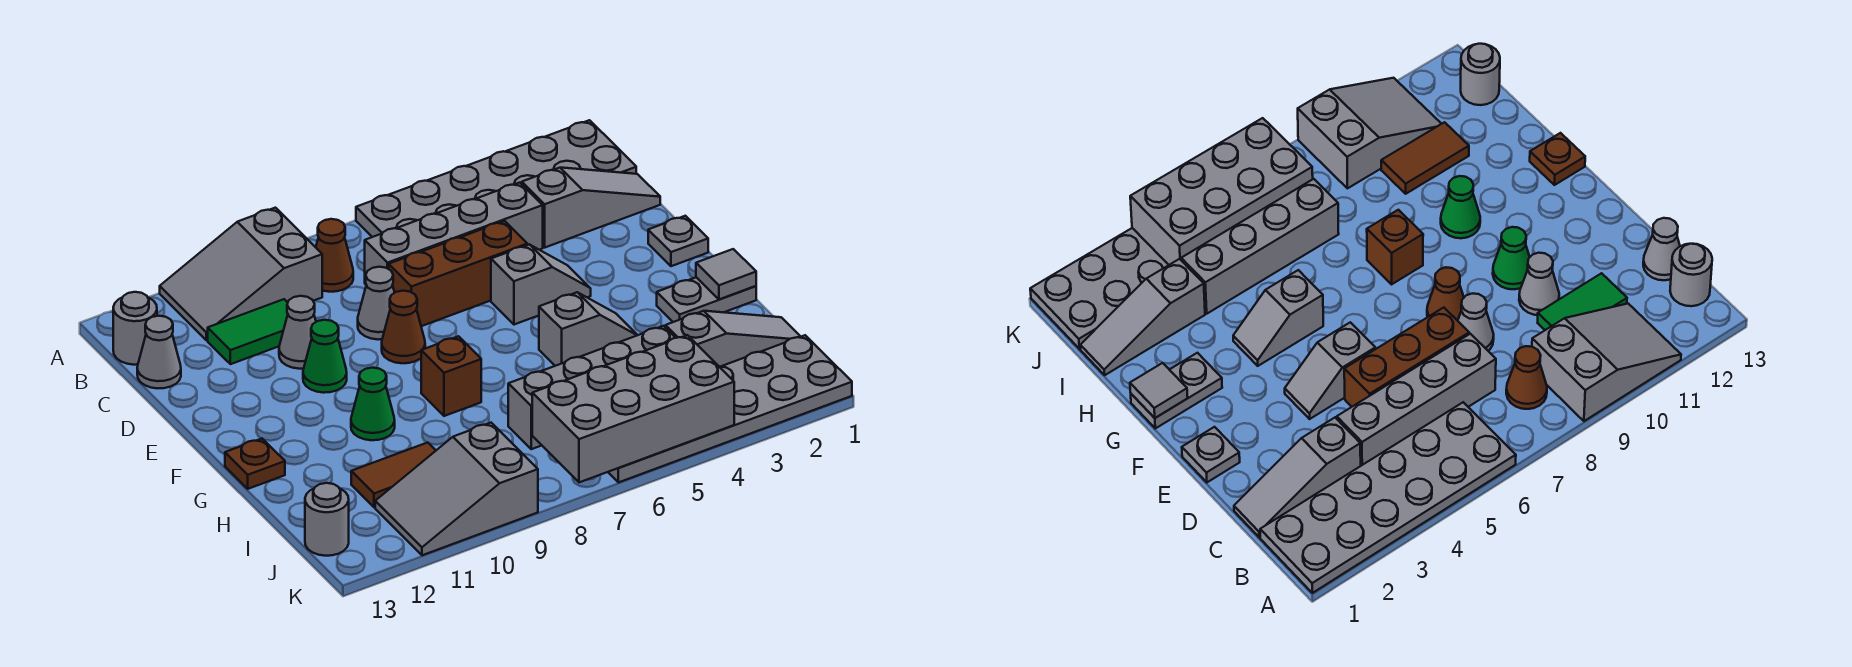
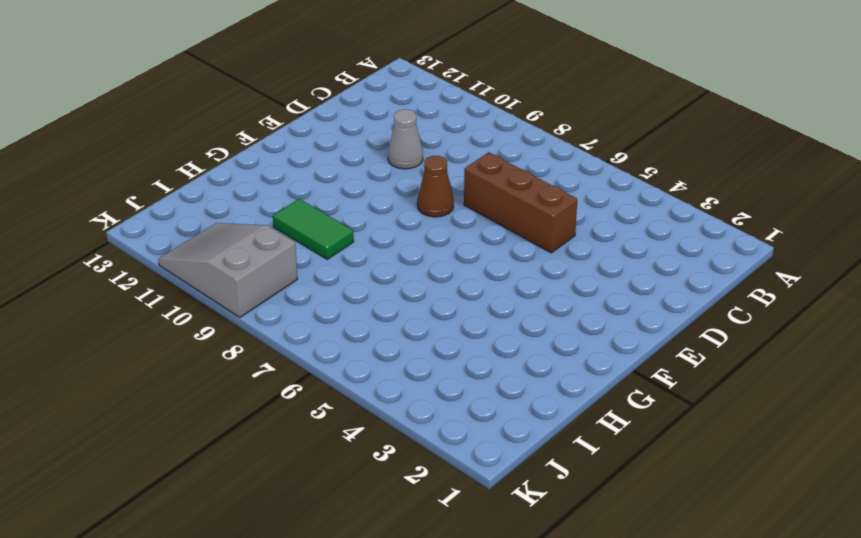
green tile H9:H10 level 1 -> green tile C10:C11 level 1
none -> grey plate A1:B6 level 1
none -> grey slope A9:B11 level 1 top 9
none -> brown cone B8 level 1

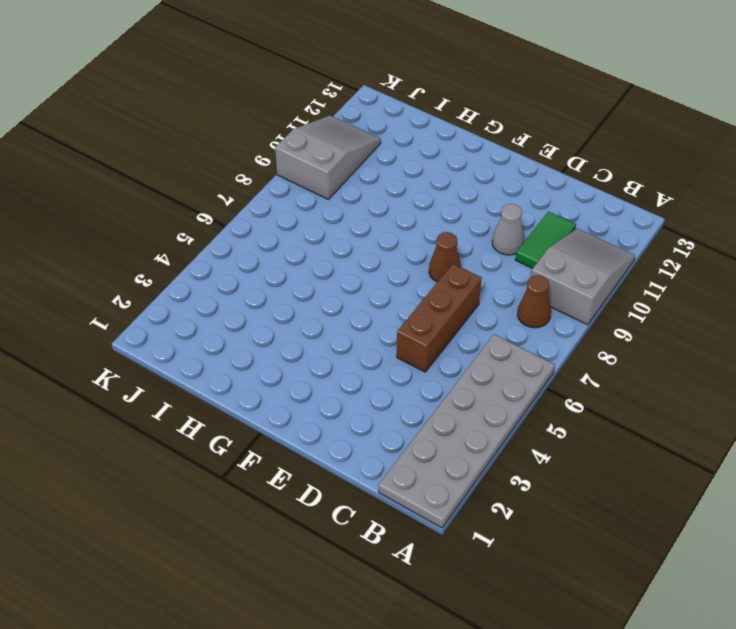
none -> grey round brick B13 level 1
none -> grey slope C1:C3 level 1 top 3
none -> grey brick C4:C7 level 1

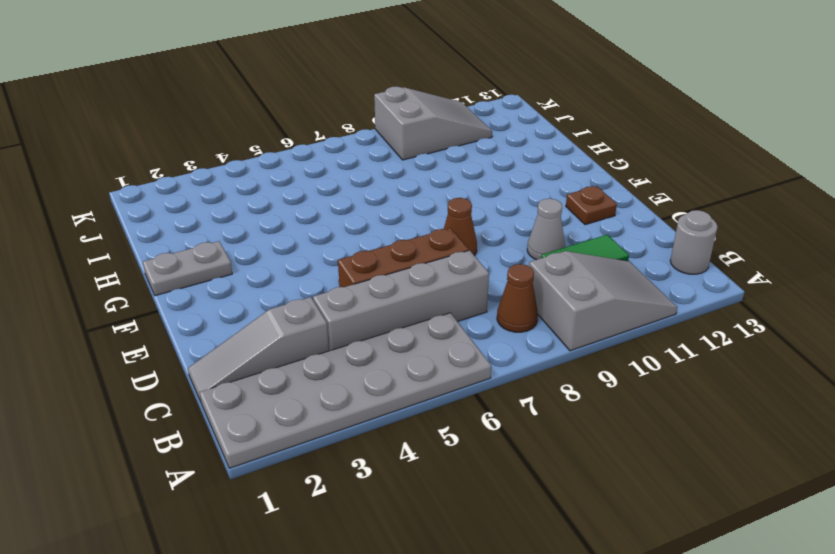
brown plate E12 level 1 -> brown plate G13 level 1
none -> grey cone C13 level 1
none -> grey cone D8 level 1
none -> grey plate E1 level 1

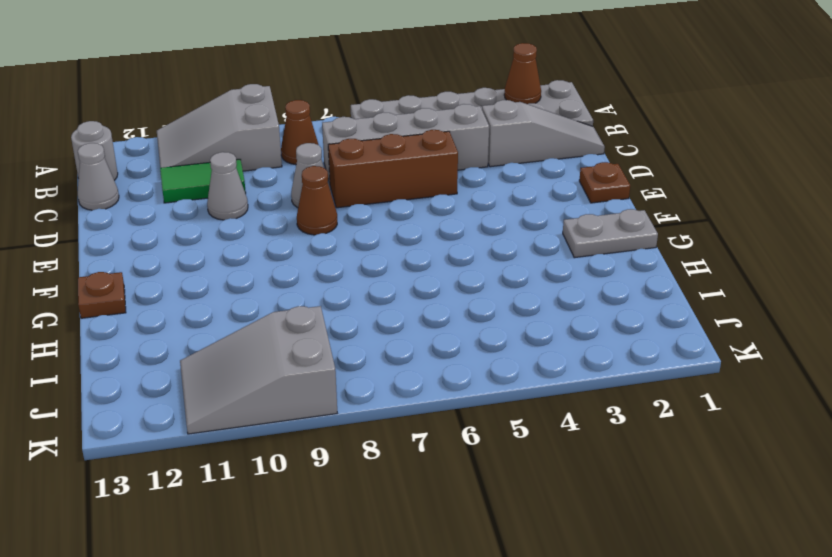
brown cone A2 level 2 -> none
brown plate E1 level 1 -> grey plate E1 level 1
none -> grey slope E4:E5 level 1 top 5
none -> green cone E10 level 1
none -> grey slope G4:G5 level 1 top 5

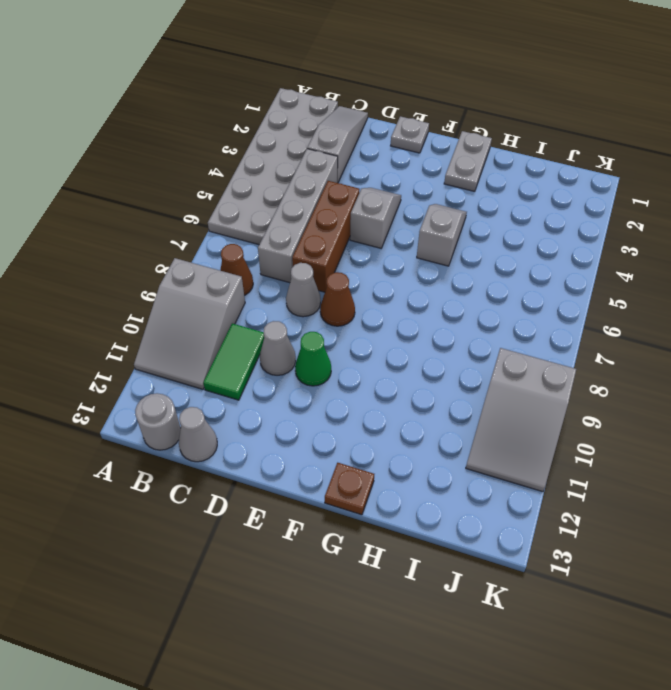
none -> brown brick G8 level 1
none -> green cone G10 level 1
none -> grey slope I1:I3 level 1 top 3

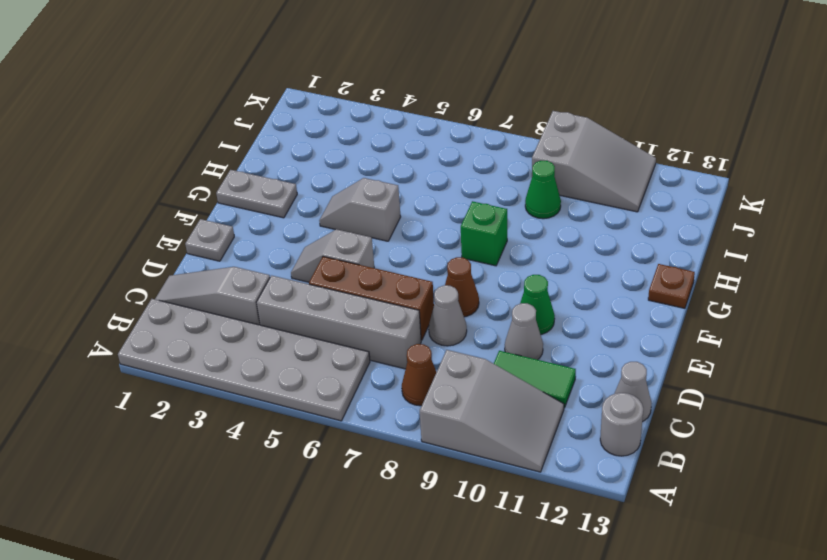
green brick G8 level 1 -> brown brick G8 level 1
green cone I9 level 1 -> green cone G10 level 1
none -> grey slope I1:I3 level 1 top 3
none -> grey brick I4:I7 level 1
none -> brown tile I10:I11 level 1

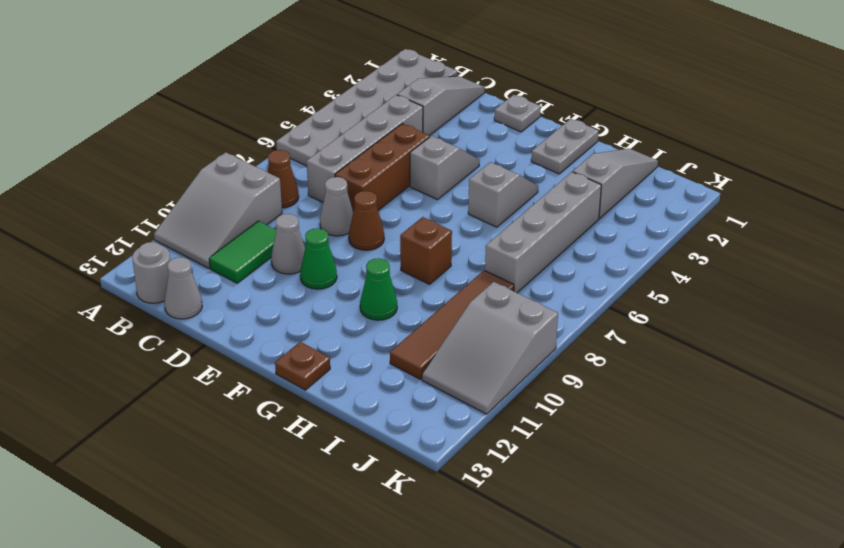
brown tile I8:I11 level 1 -> brown tile I10:I11 level 1
none -> grey plate J1:K6 level 1
none -> grey round brick J13 level 1
none -> grey tile G1 level 2

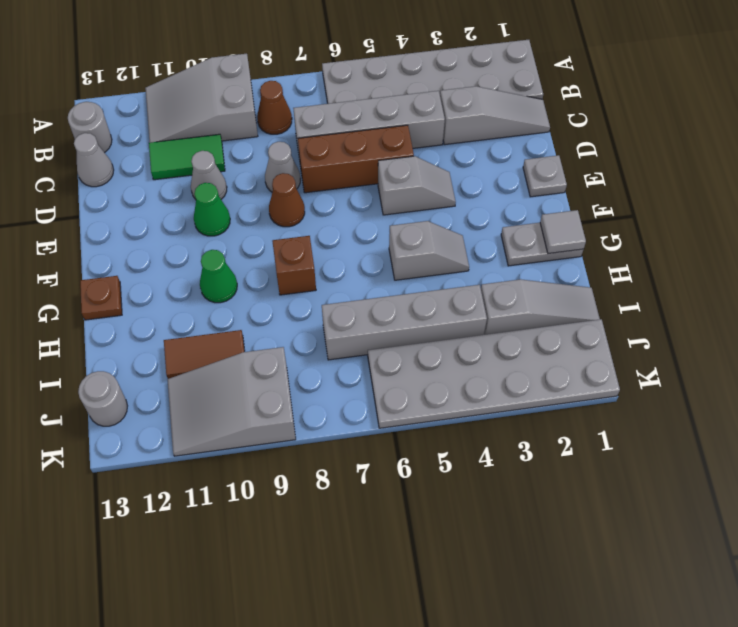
none -> grey brick J4:K7 level 2

